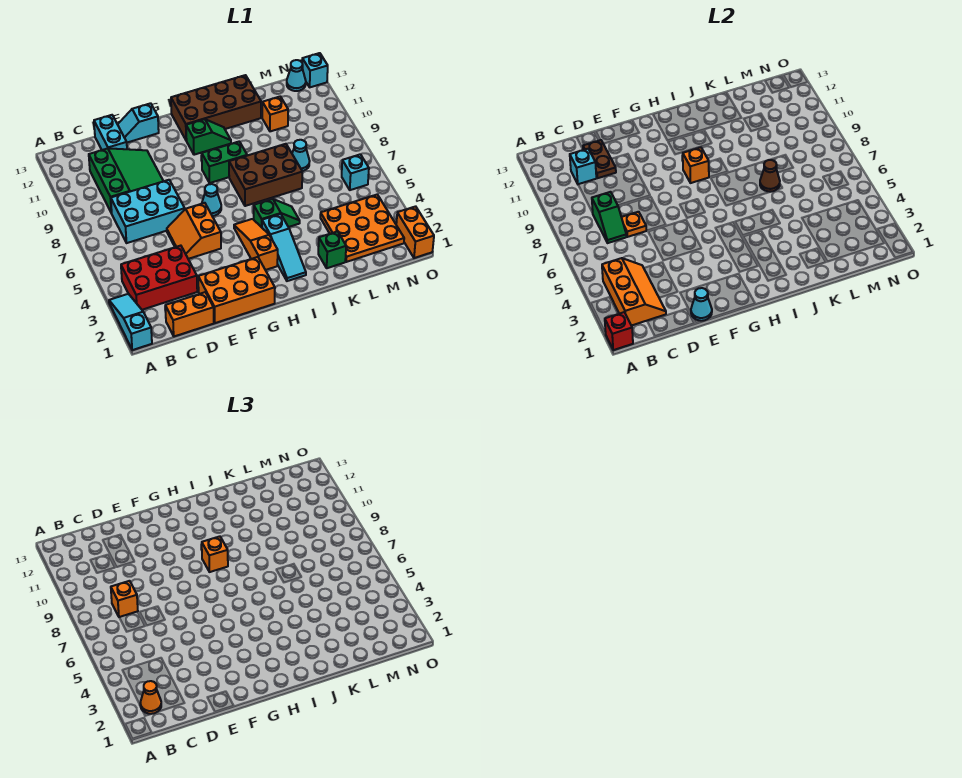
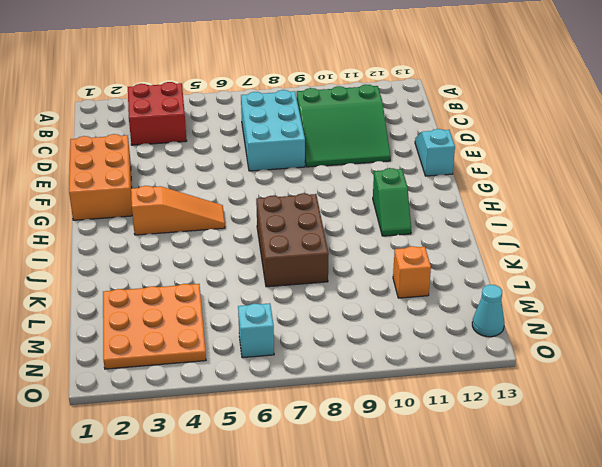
red brick B3:C4 level 1 -> red brick B3:D4 level 1
none -> cyan slope A1:A3 level 1 top 1
none -> orange brick C1:D1 level 1
none -> cyan brick D12:D13 level 1
none -> orange slope E5:F6 level 1 top F

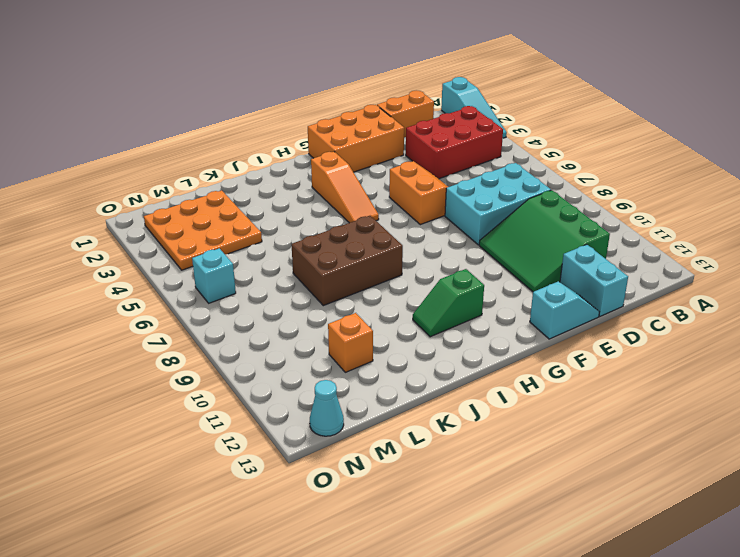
none -> cyan cone G7 level 1
none -> green brick H9:I9 level 1
none -> brown brick H12:K13 level 1
none -> cyan slope I2:I4 level 1 top 4

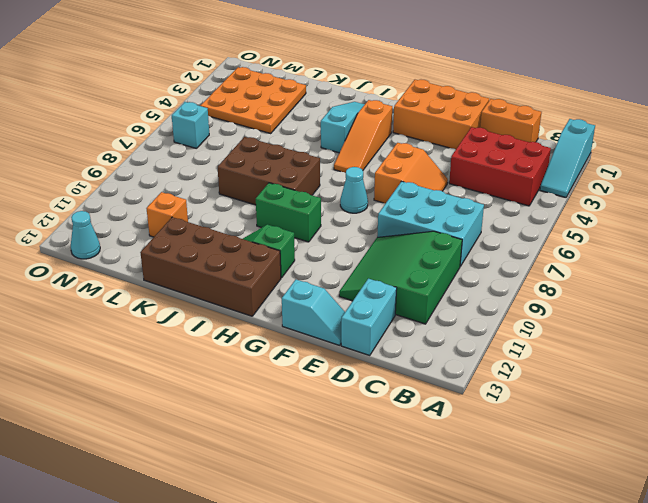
none -> green slope I5:J5 level 1 top I
none -> green brick K2 level 1
none -> cyan cone L8 level 1
none -> orange brick O1:O2 level 1

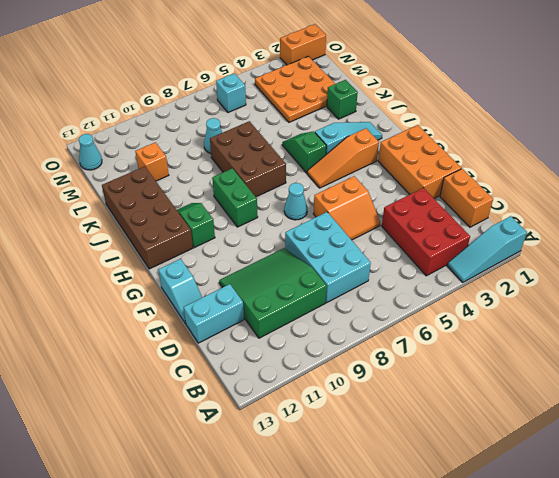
none -> cyan brick O13 level 1
none -> red brick A1 level 2
none -> orange slope B2:C4 level 2 top B
none -> green slope C7:C8 level 2 top 8

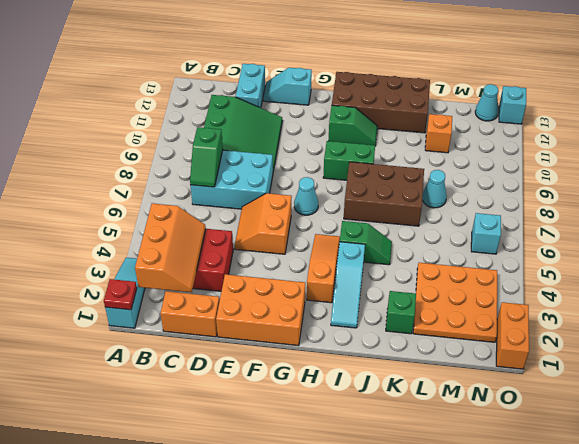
red plate A1 level 2 -> red brick A1 level 2
none -> cyan brick C11 level 2
none -> orange plate D7 level 2
none -> brown plate D11:D12 level 2
none -> cyan cone E1 level 2

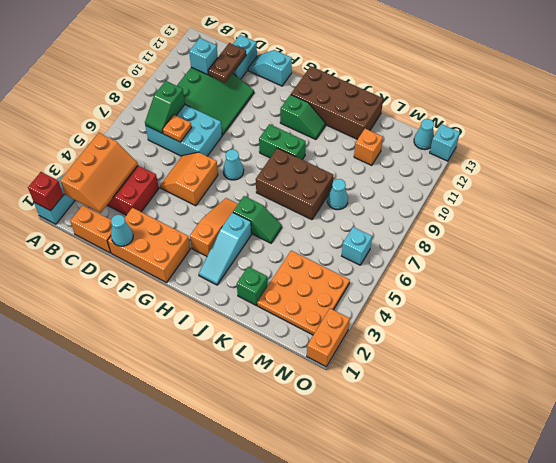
none -> orange brick H9 level 2
none -> brown cone K7 level 2
none -> orange cone B2 level 3
none -> orange brick C8 level 3

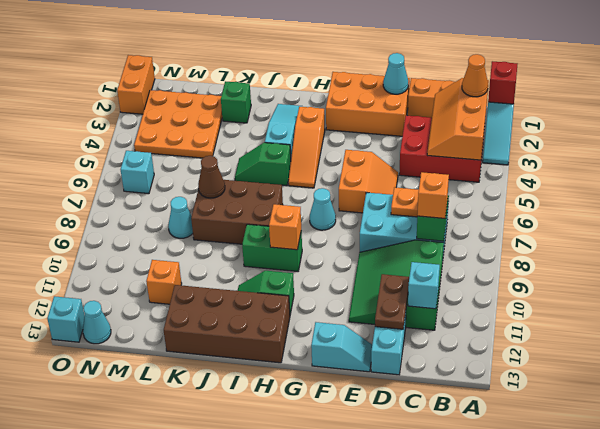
none -> orange brick H9 level 3

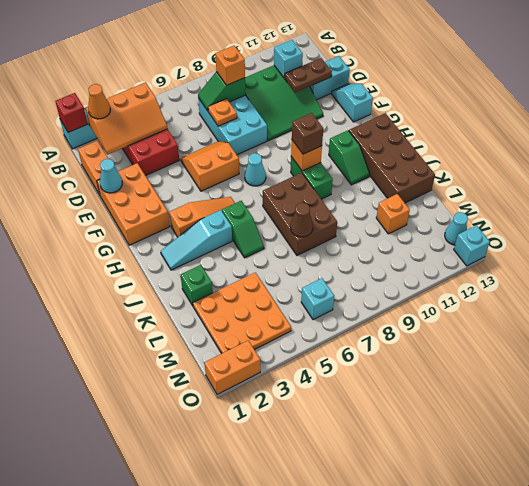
brown brick H9 level 3 -> orange brick H9 level 3
none -> cyan cone L8 level 1

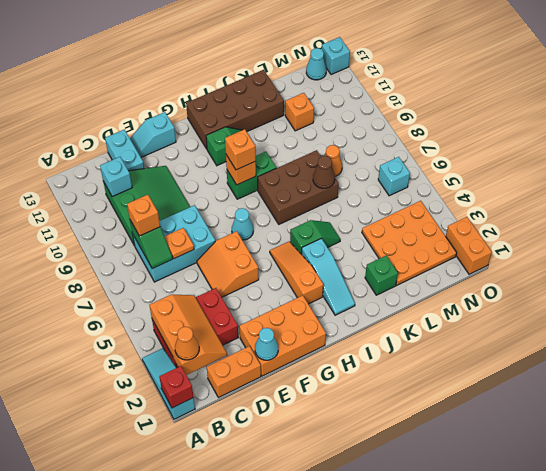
orange cone L8 level 1 -> cyan cone L8 level 1
none -> brown plate D11:D12 level 2

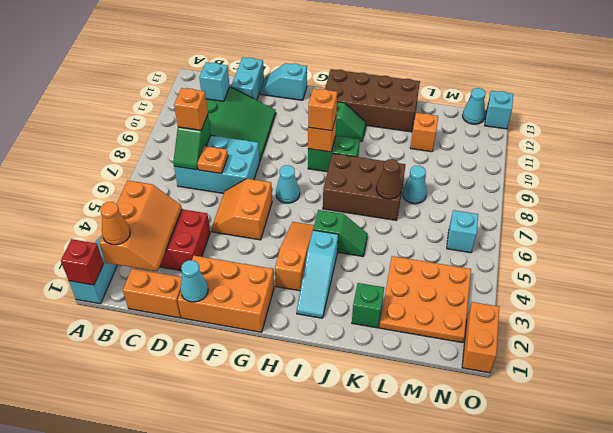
none -> brown plate D11:D12 level 2

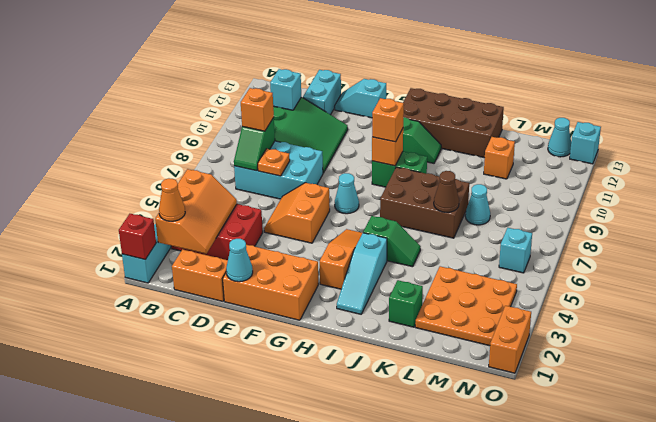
none -> brown plate D11:D12 level 2

